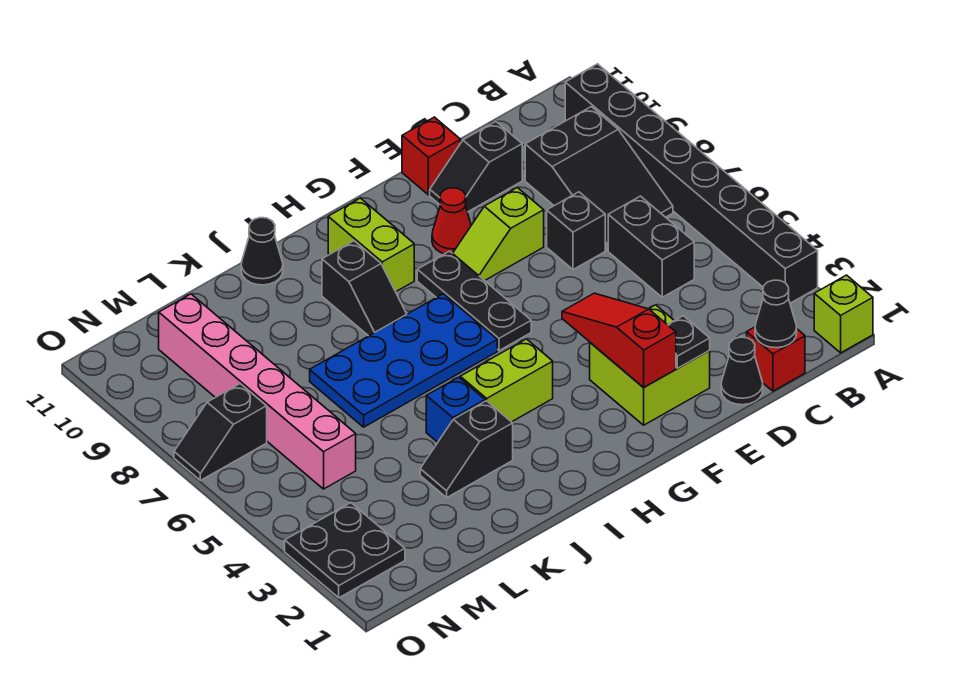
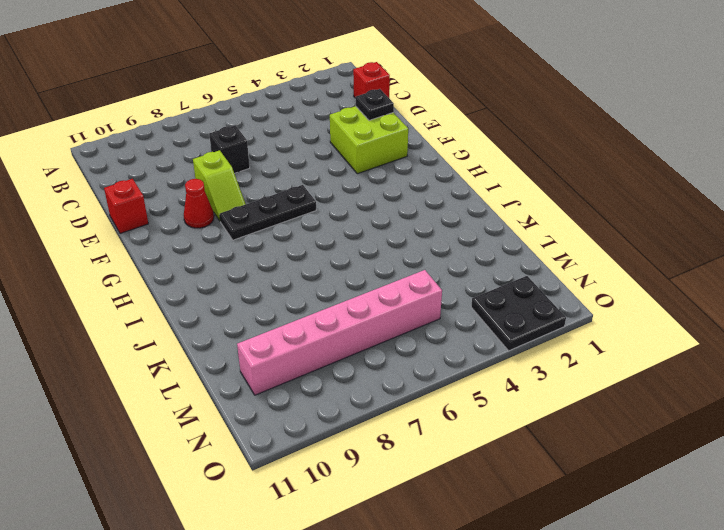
none -> lime brick A1 level 1
none -> black brick A3:A10 level 1
none -> black slope B7:C9 level 1 top 9

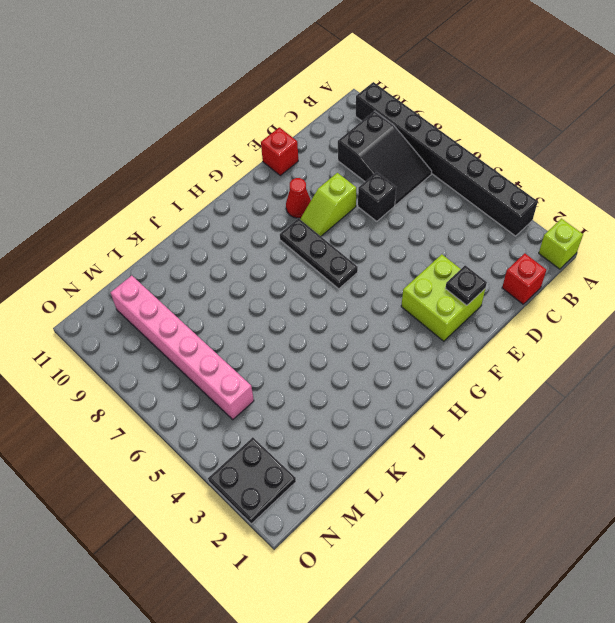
none -> black brick C5:C6 level 1
none -> black cone D1 level 1
none -> black slope D10:E10 level 1 top D

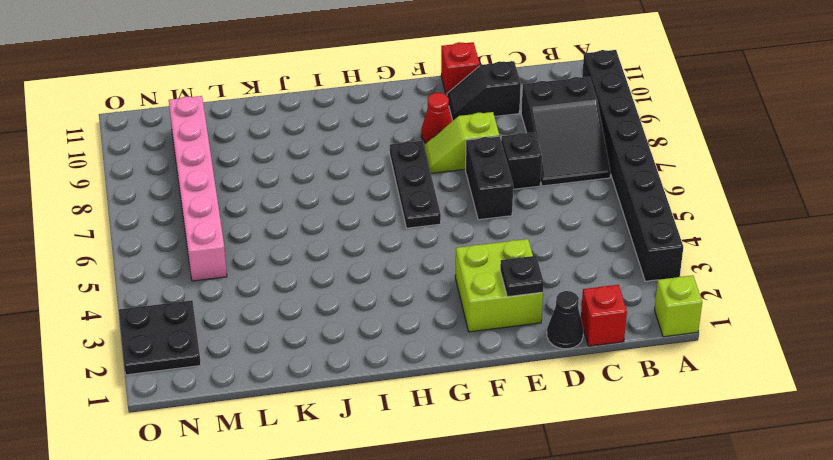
black brick E6:E7 level 1 -> black brick C5:C6 level 1
none -> lime brick H4:I4 level 1
none -> blue plate H6:K7 level 1
none -> lime brick H9:H10 level 1

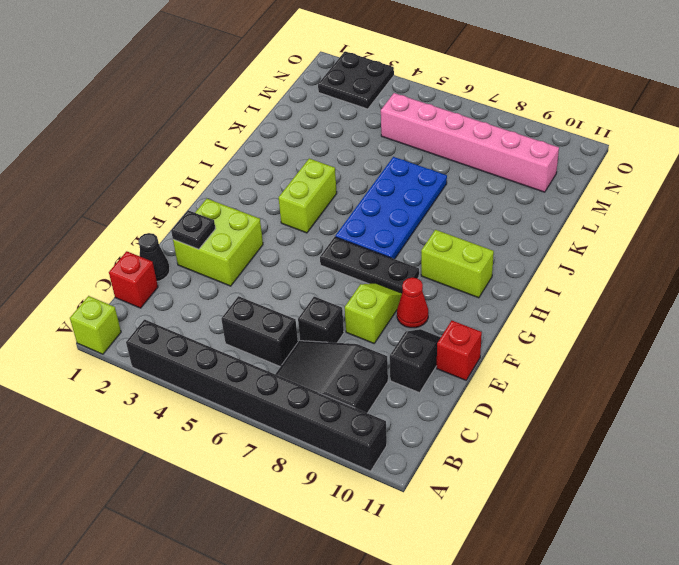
none -> black slope I8:I9 level 1 top 9
none -> black slope J3:K3 level 1 top J
none -> blue brick J4 level 1

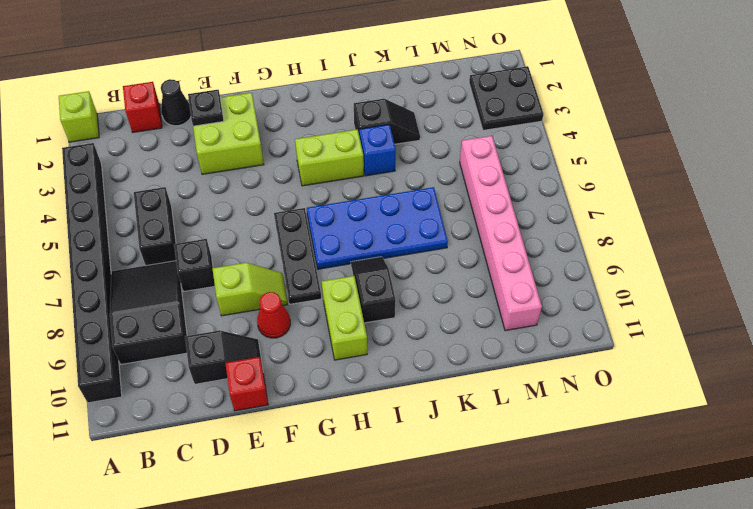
none -> black cone J11 level 1
none -> black slope N7:O7 level 1 top N
none -> black cone C1 level 2

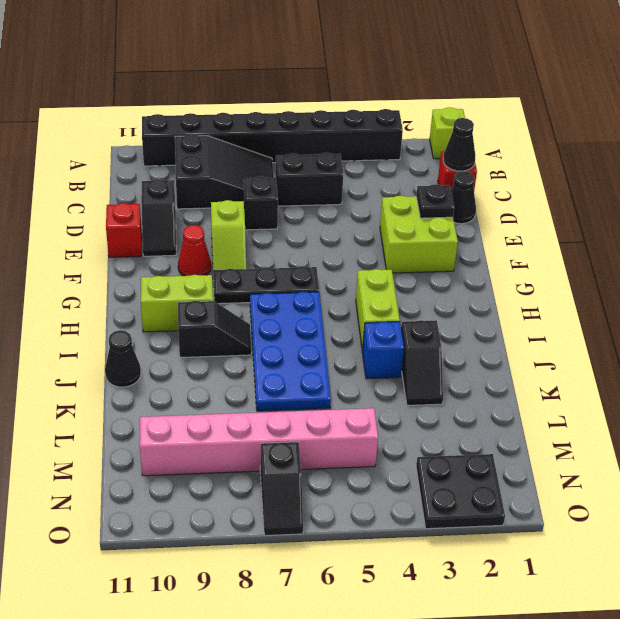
none -> red slope F2:F4 level 2 top 2

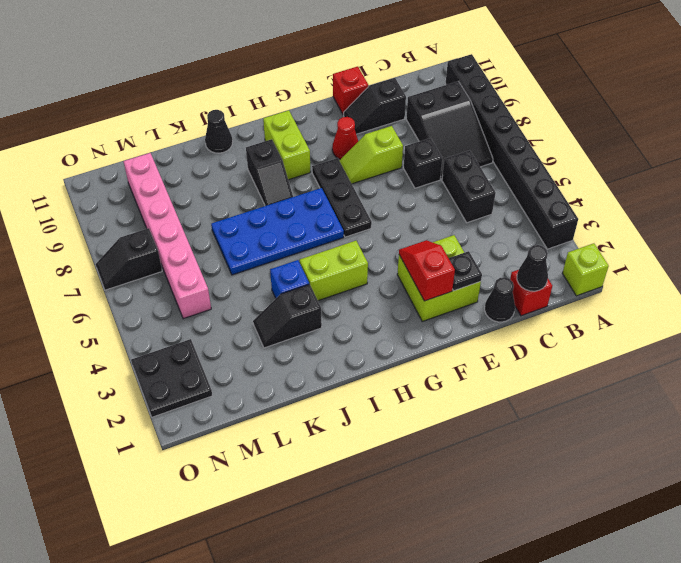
red slope F2:F3 level 2 top 2 -> red slope F2:F4 level 2 top 2

